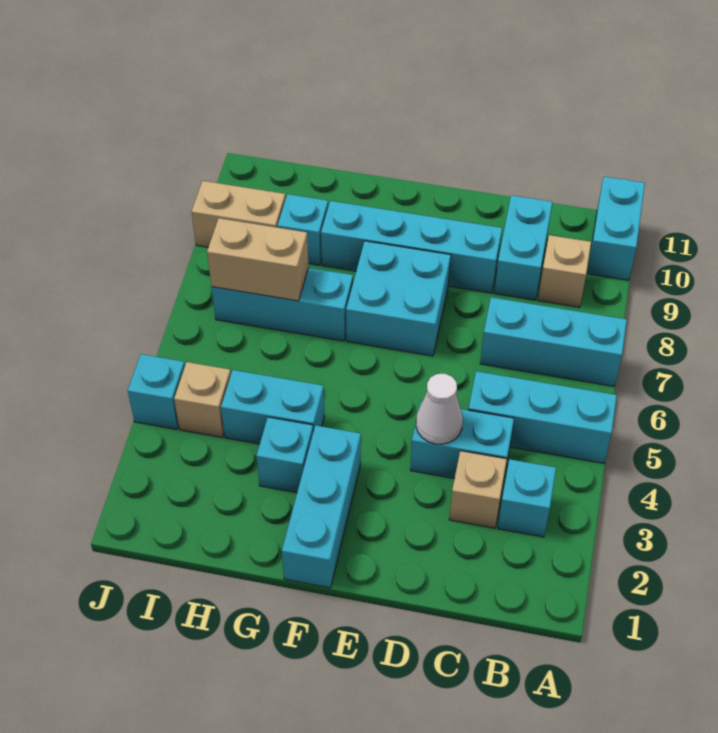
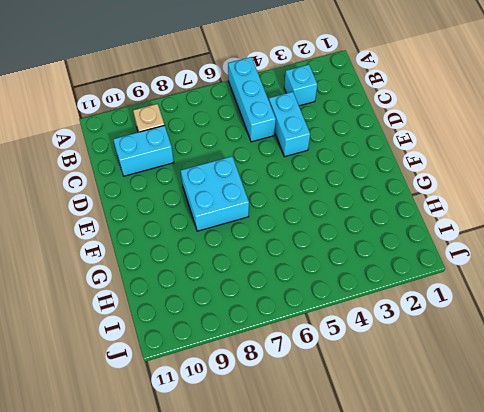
none -> cyan brick A7:C7 level 1
none -> cyan brick A10:A11 level 1
none -> tan brick C3 level 1

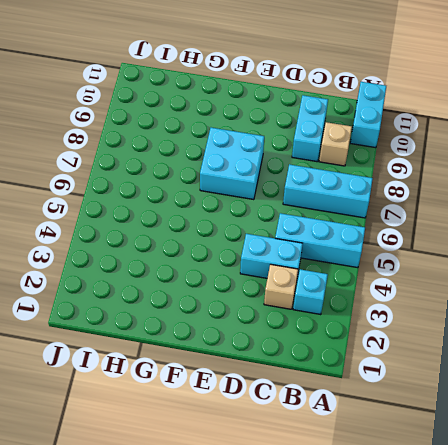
none -> cyan brick D9:G9 level 1
none -> cyan brick F1:F3 level 1
none -> cyan brick G3 level 1

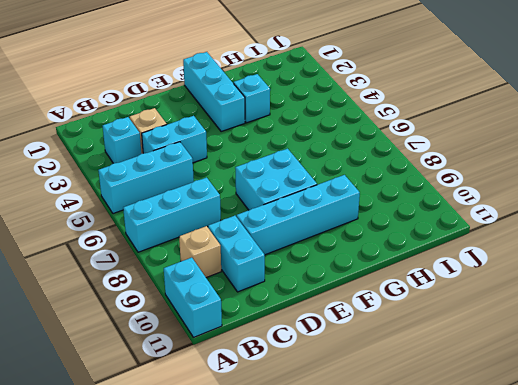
none -> cyan brick G4:H4 level 1
none -> cyan brick G7:I7 level 1
none -> cyan brick H9 level 1

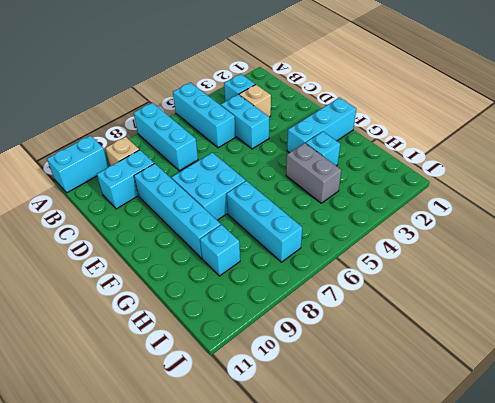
grey brick G4:H4 level 1 -> cyan brick G4:H4 level 1
none -> tan brick I4 level 1
none -> tan brick I9:J9 level 1
none -> cyan brick J4 level 1

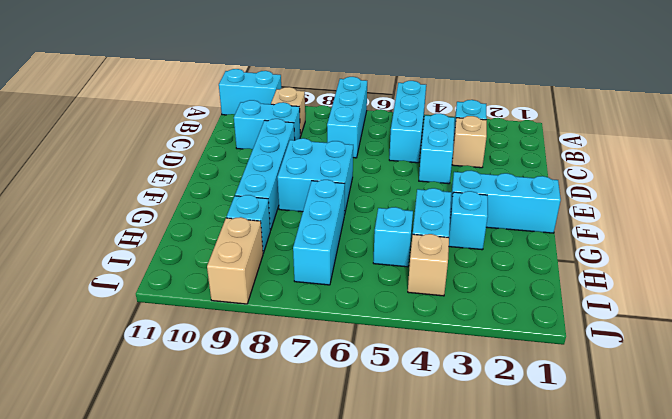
cyan brick H5 level 1 -> cyan brick J4 level 1
none -> white cone D4 level 2
none -> tan brick H7:I7 level 2

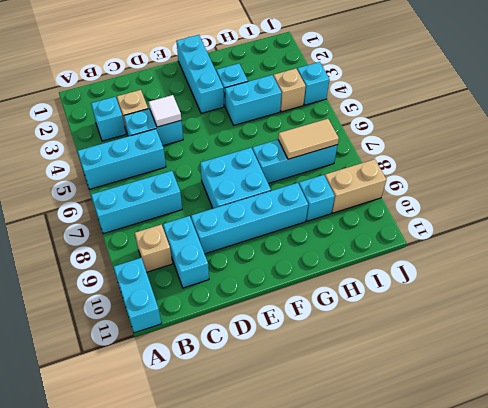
white tile D4 level 2 -> white cone D4 level 2
tan tile H7:I7 level 2 -> tan brick H7:I7 level 2

